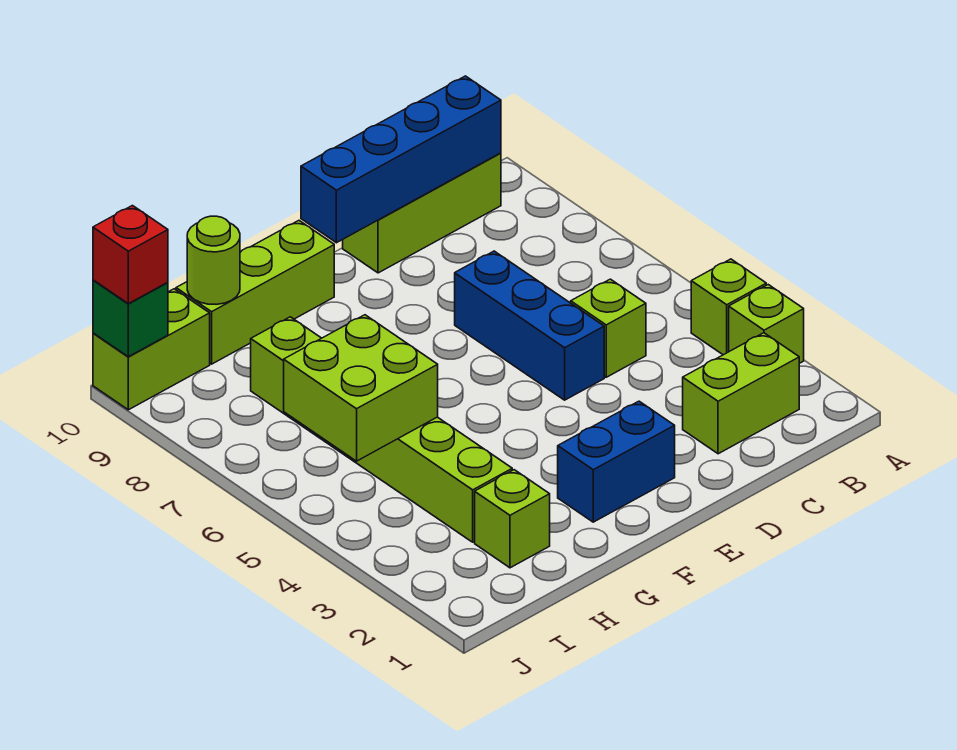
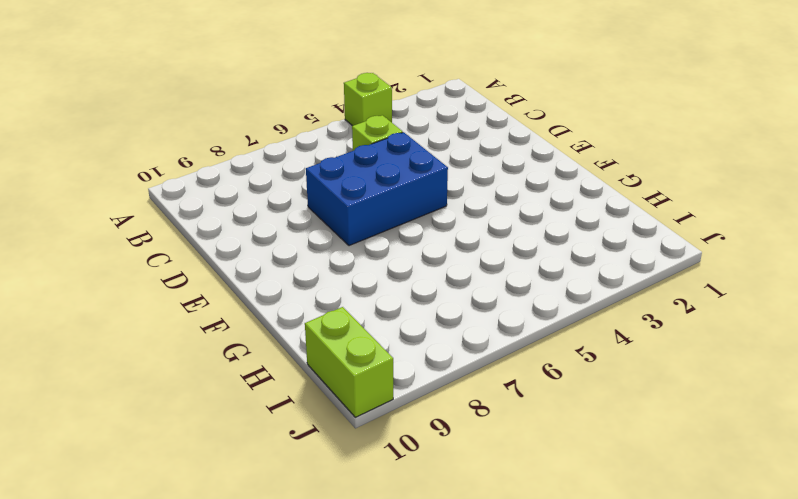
blue brick D5:E7 level 1 -> blue brick D5:D7 level 1
none -> lime brick A3 level 1
none -> lime brick B2:C2 level 1
none -> lime brick B10:D10 level 1

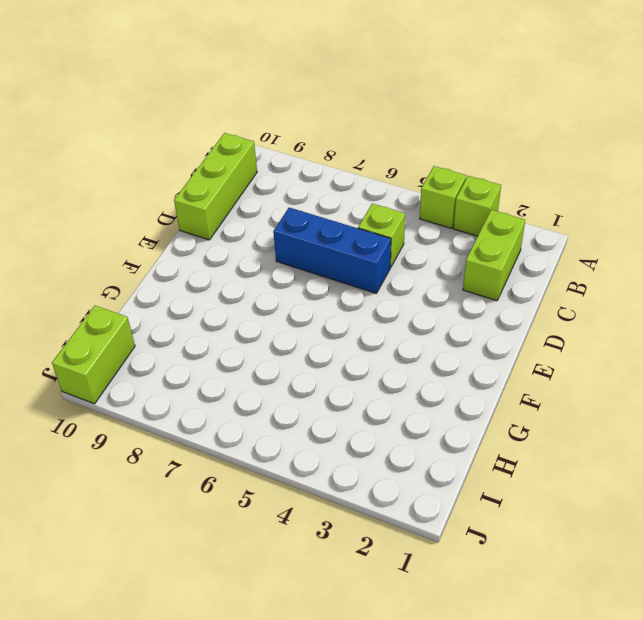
none -> blue brick E2:F2 level 1
none -> lime brick F10:H10 level 1
none -> lime brick H2 level 1

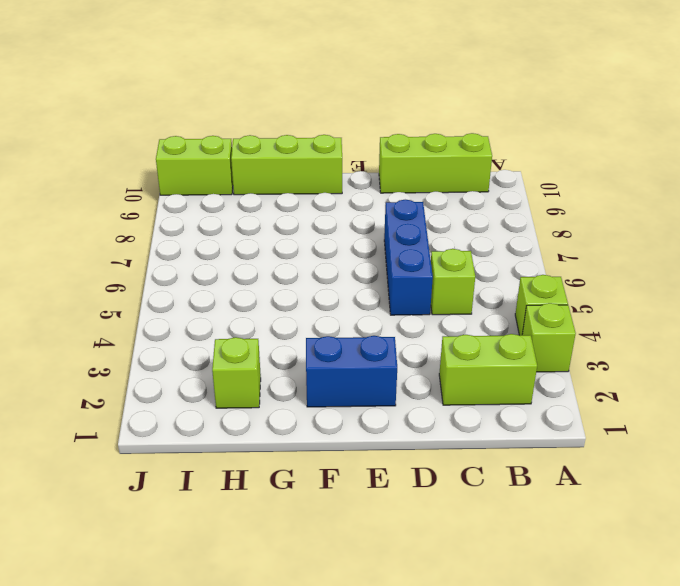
none -> lime brick H3:H8 level 1
none -> blue brick B10:E10 level 2
none -> lime brick H5:I6 level 2

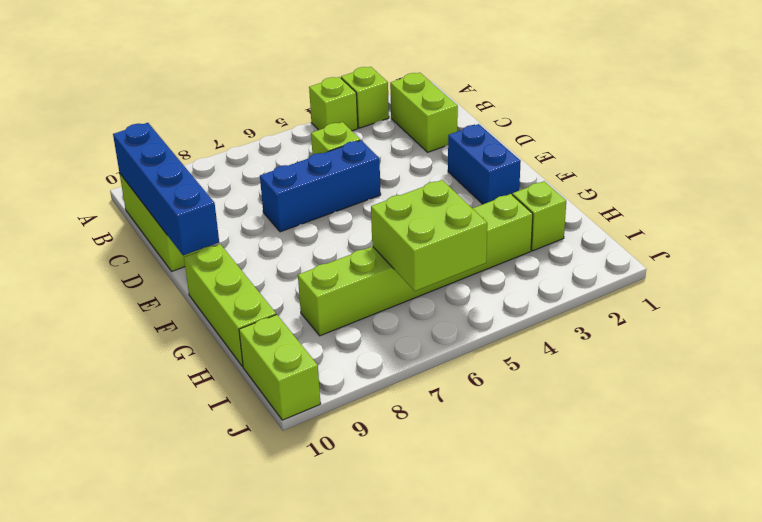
none -> lime round brick H10 level 2
none -> green brick J10 level 2
none -> red brick J10 level 3

